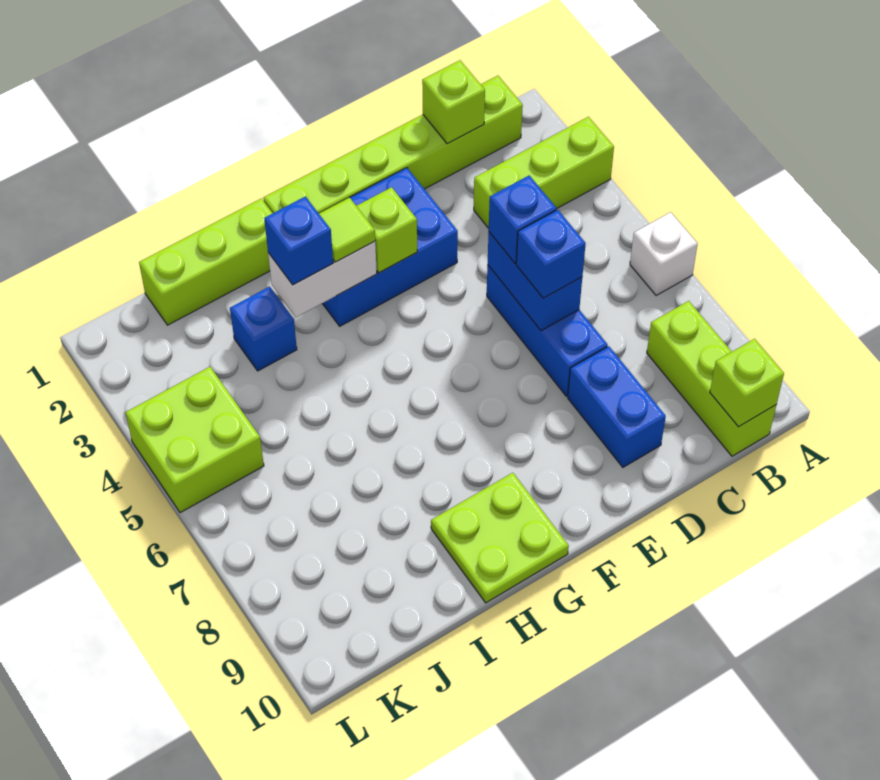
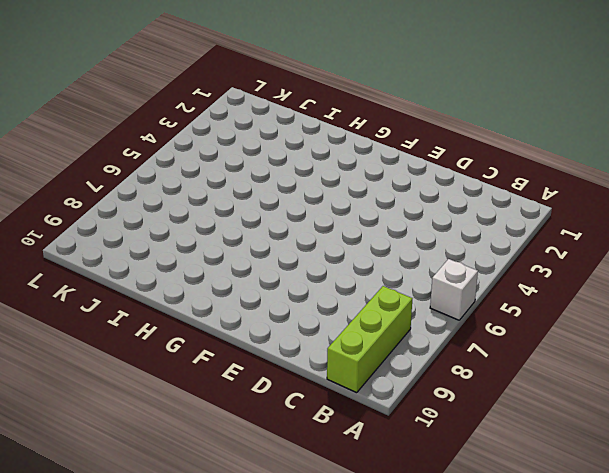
none -> lime brick A3:C3 level 1
none -> lime brick B1:G1 level 1
none -> blue brick D5:D7 level 1

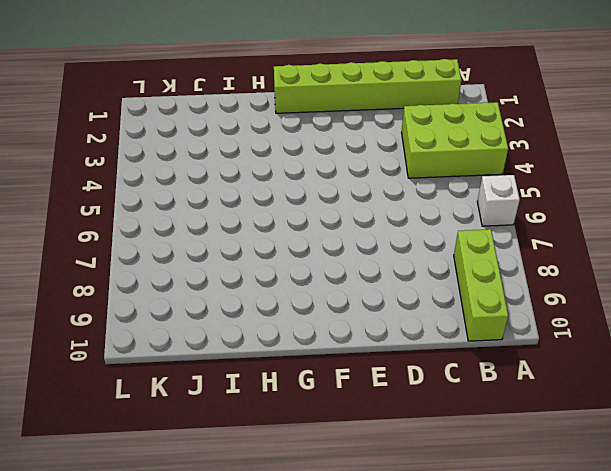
lime brick A3:C4 level 1 -> lime brick A3:C3 level 1
none -> blue brick D5:D7 level 1
none -> blue brick D8:D9 level 1
none -> blue brick E2:G3 level 1

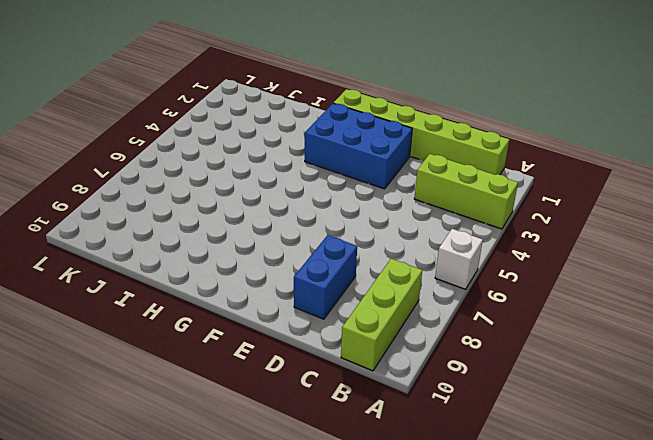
none -> blue brick D5:D7 level 1
none -> lime plate G9:H10 level 1
none -> lime brick H1:J1 level 1

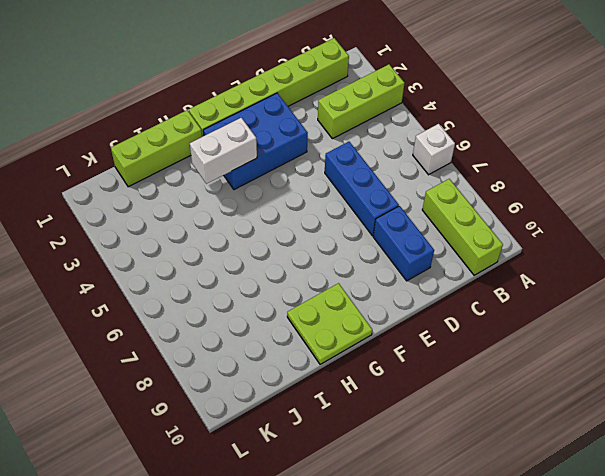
none -> blue brick I3 level 1
none -> lime brick K4:L5 level 1
none -> lime brick B10 level 2

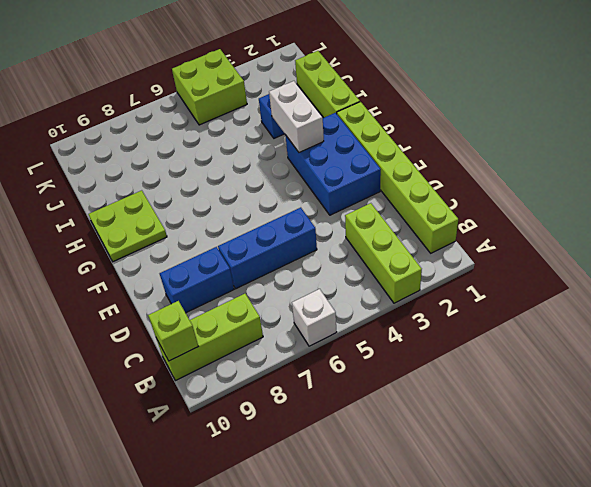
none -> lime brick C1 level 2
none -> blue brick D5:D6 level 2
none -> lime brick F3 level 2

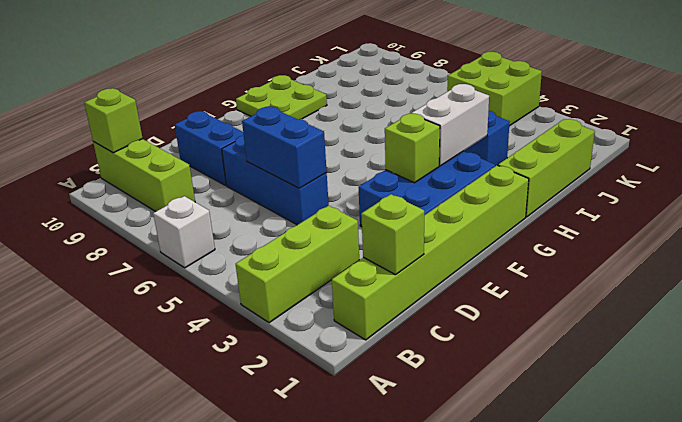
none -> blue brick D5 level 3
none -> blue brick D6 level 3
none -> lime tile G3 level 3

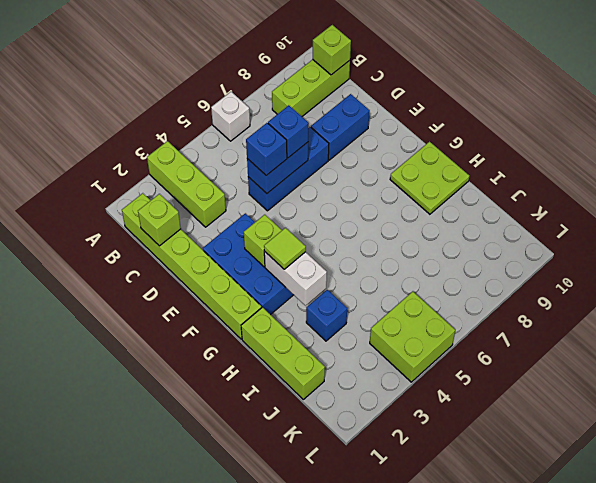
none -> blue brick H3 level 3

